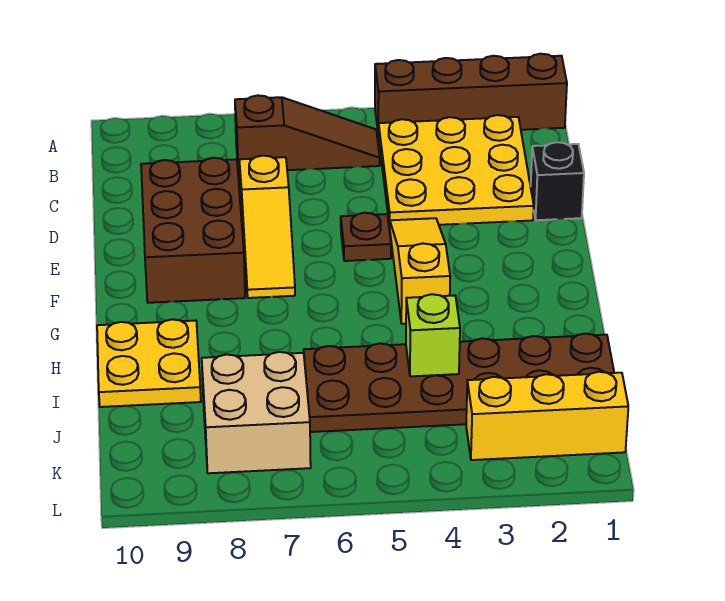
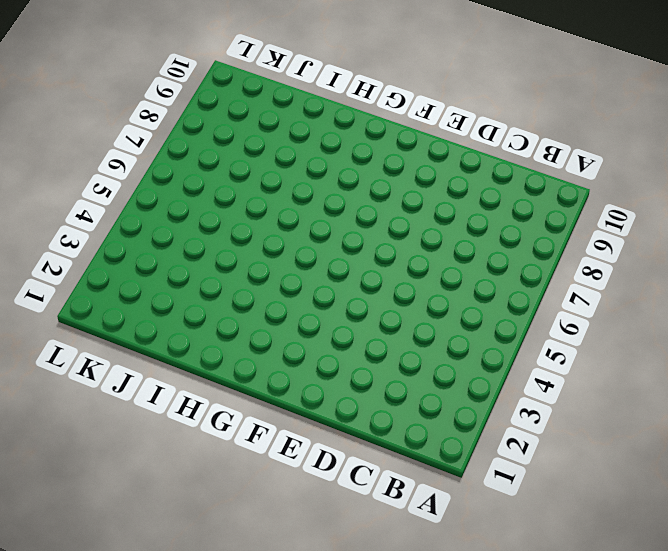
none -> brown brick A1:A4 level 1
none -> yellow plate B2:D4 level 1
none -> brown slope B5:B7 level 1 top 7

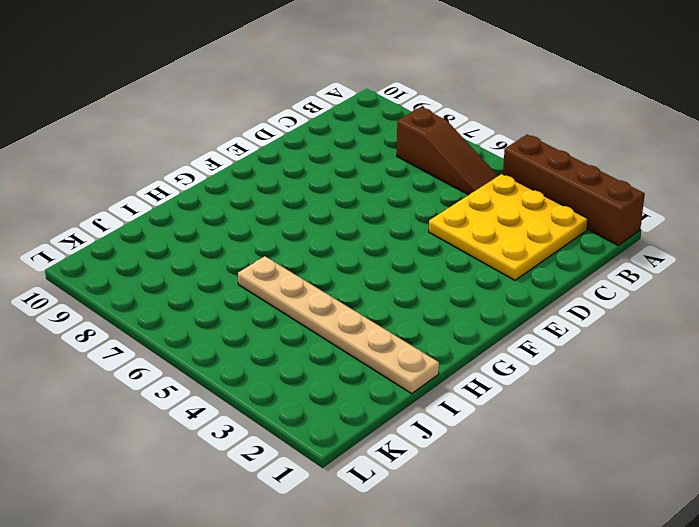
tan plate I1:I6 level 1 -> brown plate I1:J6 level 1
none -> black brick D1 level 1
none -> yellow slope D7:F7 level 1 top D
none -> brown brick D8:F9 level 1

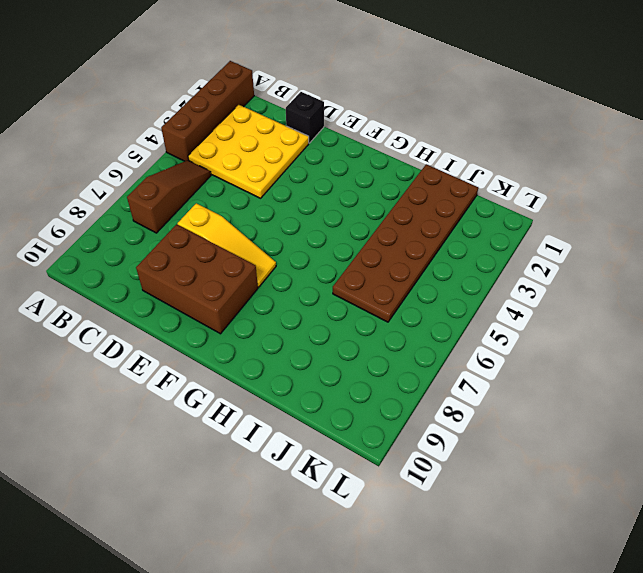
none -> yellow slope E4:G4 level 1 top G
none -> brown plate E5 level 1
none -> yellow plate H9:I10 level 1

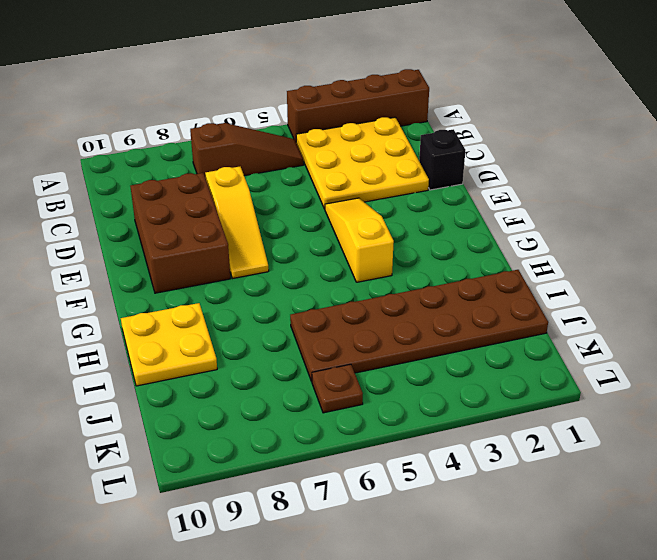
brown plate K6 level 1 -> brown plate E5 level 1
none -> tan brick J7:K8 level 1
none -> yellow brick K1:K3 level 1
none -> lime brick I4 level 2

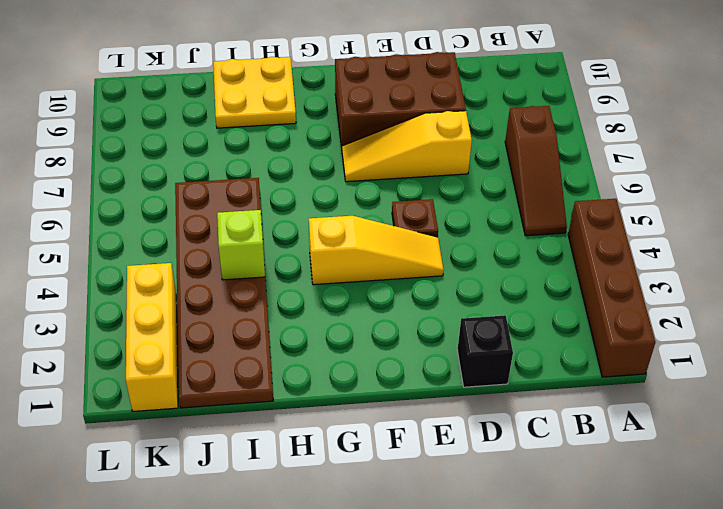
none -> yellow plate B2:D4 level 1
none -> tan brick J7:K8 level 1

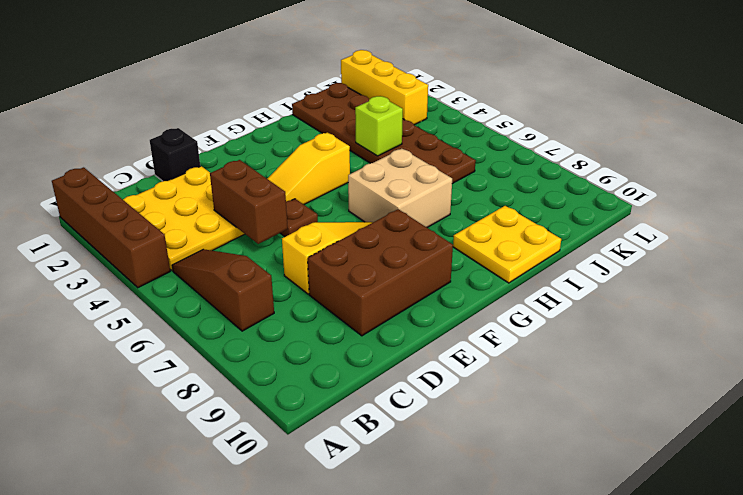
brown brick D4:D5 level 2 -> none
tan brick G6:H7 level 1 -> tan brick J7:K8 level 1

